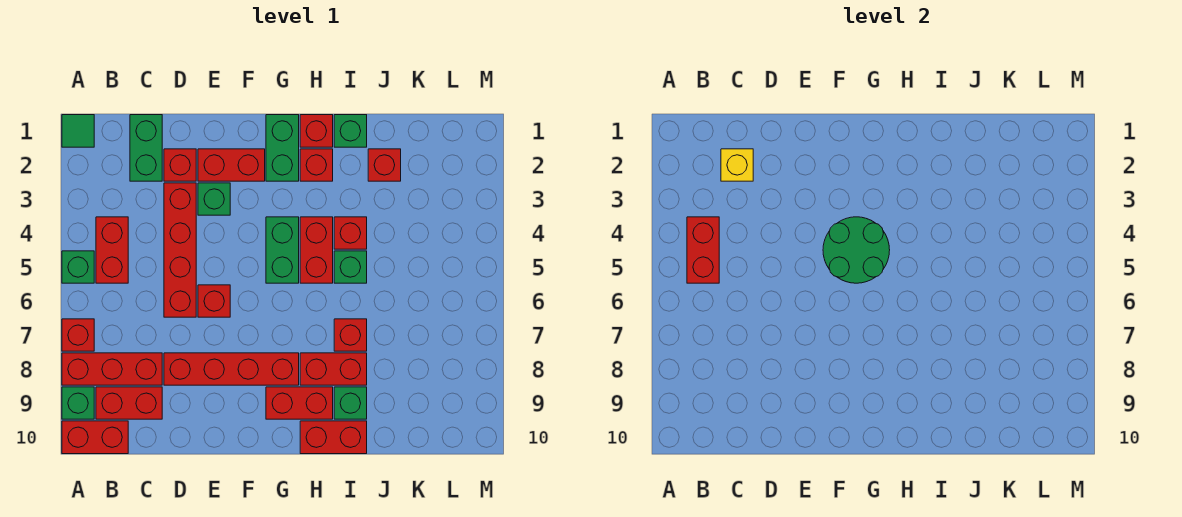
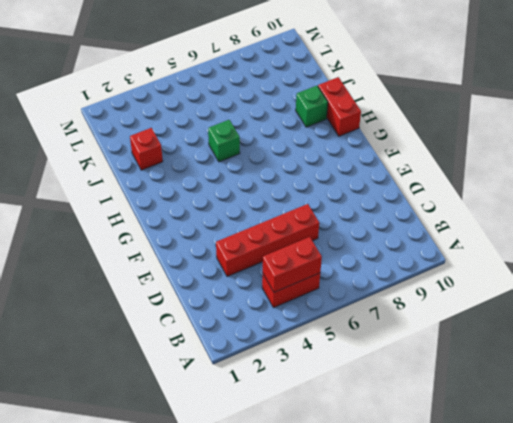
none -> green tile A1 level 1
none -> green brick A5 level 1
none -> red brick A7 level 1
none -> red brick A8:C8 level 1

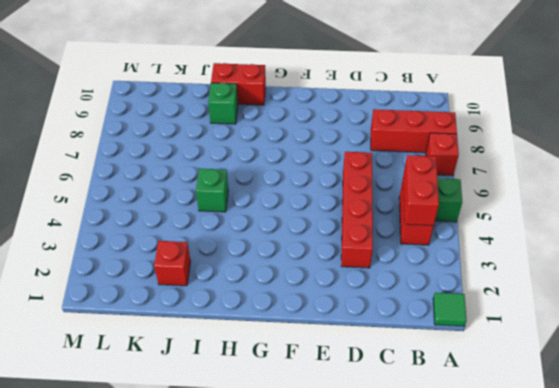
none -> green brick A9 level 1
none -> red brick A10:B10 level 1
none -> red brick B9:C9 level 1
none -> green brick C1:C2 level 1

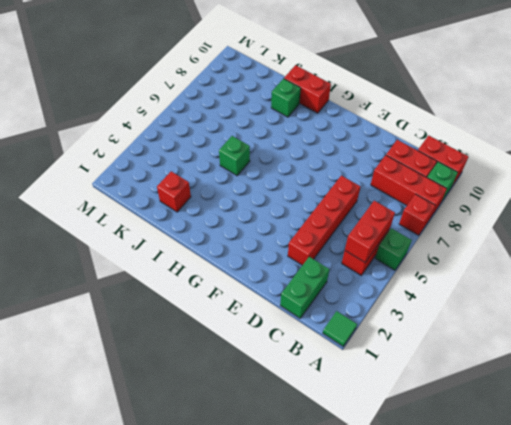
none -> red brick D2 level 1
none -> red brick D8:G8 level 1
none -> red brick E2:F2 level 1
none -> green brick E3 level 1

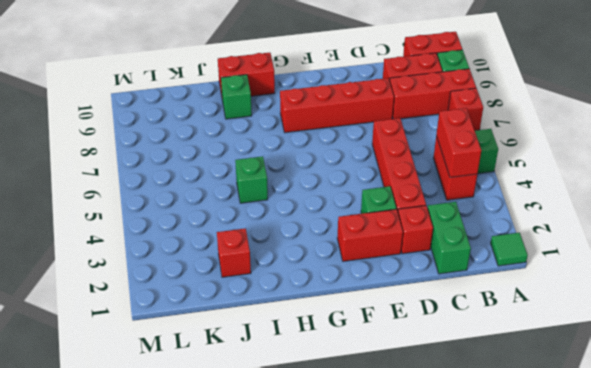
none -> red brick E6 level 1
none -> green brick G1:G2 level 1
none -> green brick G4:G5 level 1
none -> red brick G9:H9 level 1

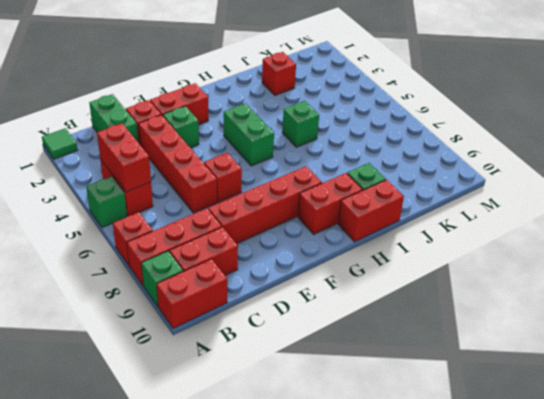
none -> green brick G1:G2 level 1
none -> red brick H1 level 1
none -> red brick H2 level 1
none -> red brick H4:H5 level 1

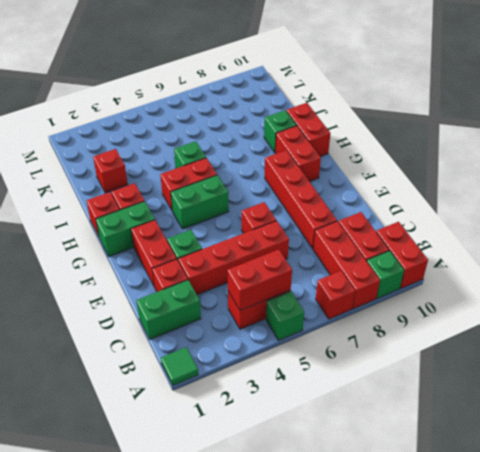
none -> red brick H8:I8 level 1
none -> green brick I1 level 1
none -> red brick I4 level 1
none -> red brick I7 level 1

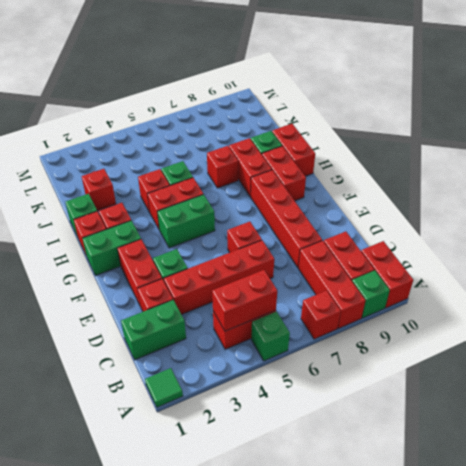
none -> yellow brick C2 level 2
none -> green round brick F4:G5 level 2

